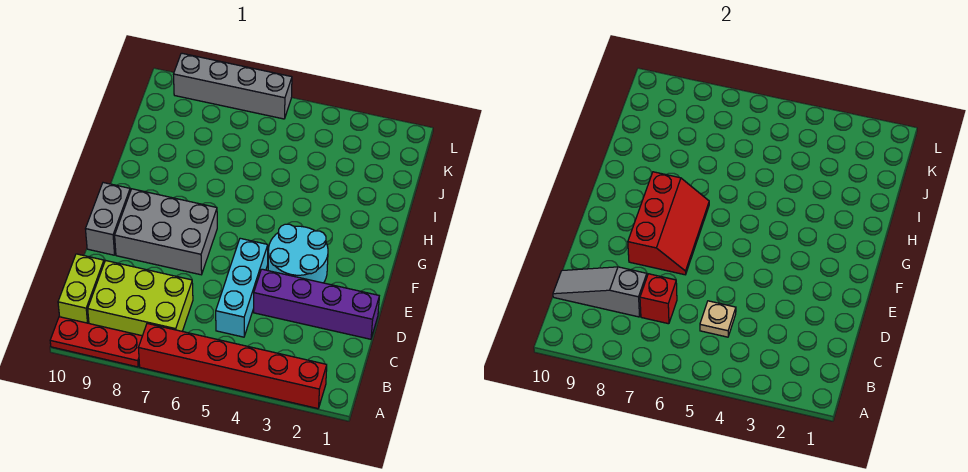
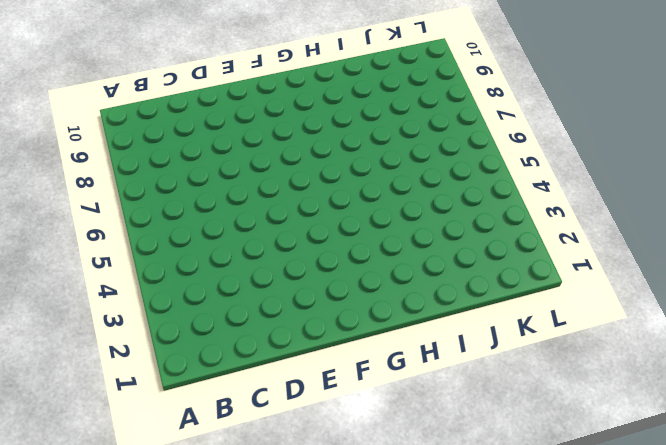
none -> red brick A2:A7 level 1
none -> red plate A8:A10 level 1
none -> lime brick B7:C9 level 1

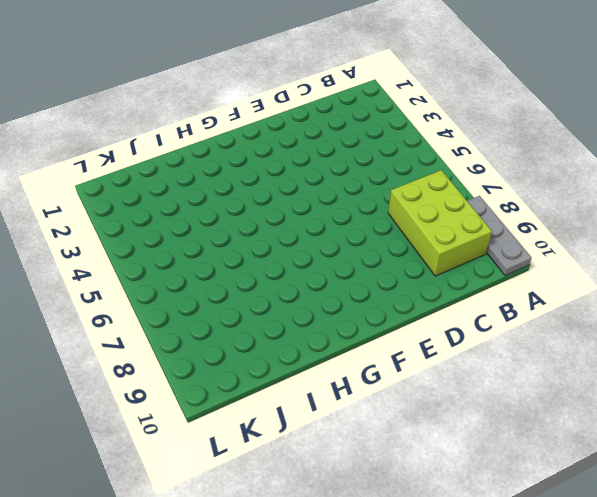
grey plate A8:A10 level 1 -> red plate A8:A10 level 1
none -> red brick A2:A7 level 1
none -> lime brick B10:C10 level 1
none -> cyan brick C5:E5 level 1

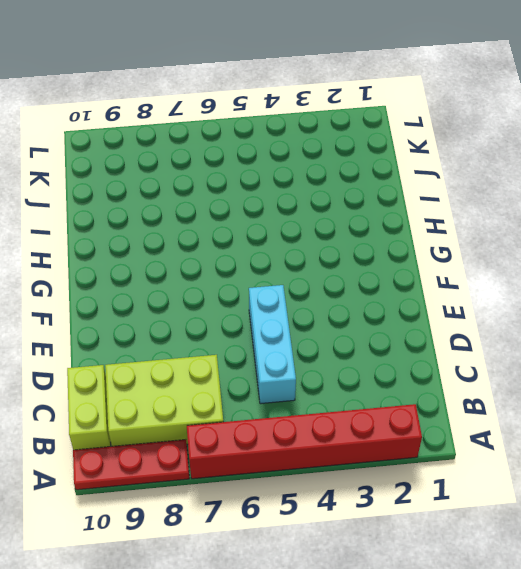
none -> purple brick D1:D4 level 1
none -> cyan round brick E3:F4 level 1
none -> grey brick E7:F9 level 1

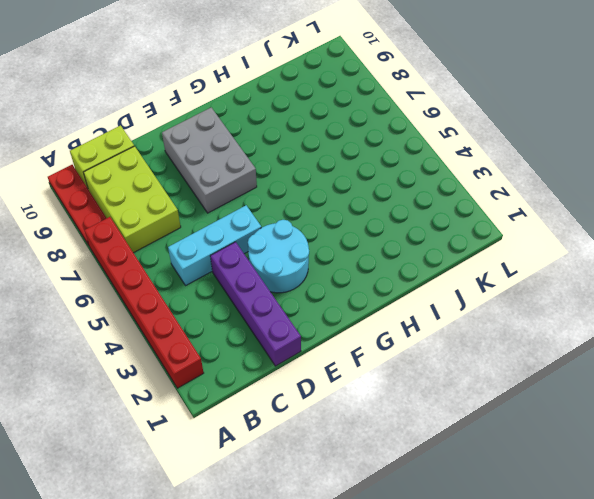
none -> grey brick E10:F10 level 1
none -> grey brick L6:L9 level 1
none -> tan plate C5 level 2

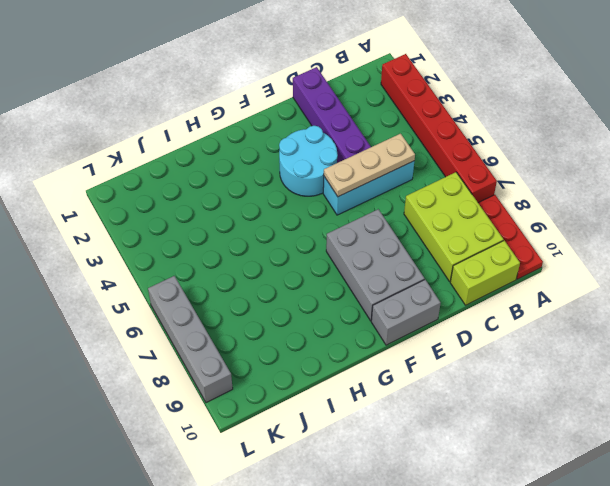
tan plate C5:E5 level 2 -> tan plate C5 level 2
none -> red brick C7 level 2
none -> grey slope C8:C10 level 2 top 8
none -> red slope E7:G8 level 2 top 8

